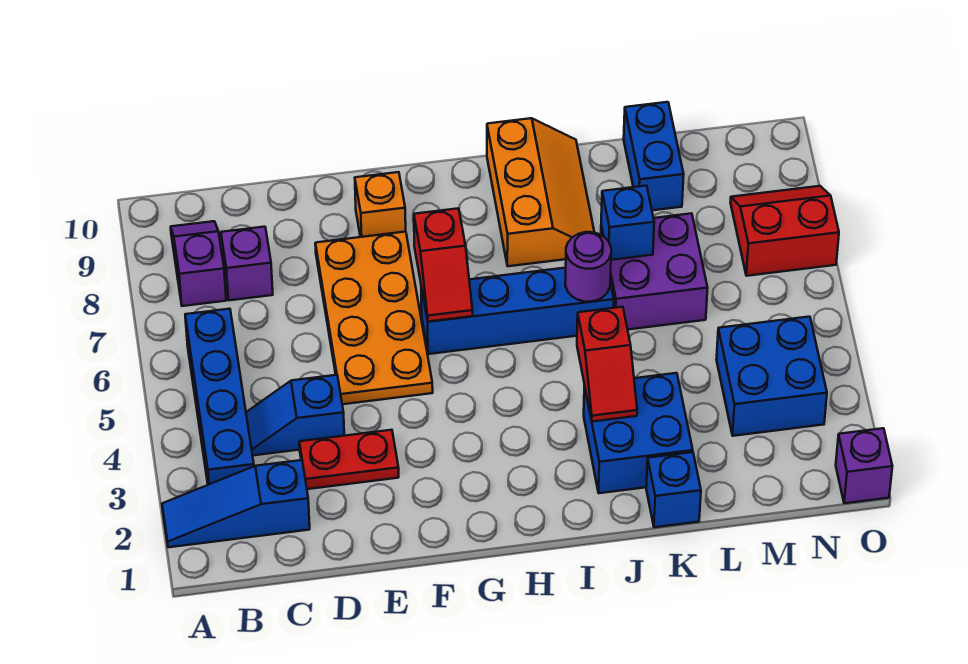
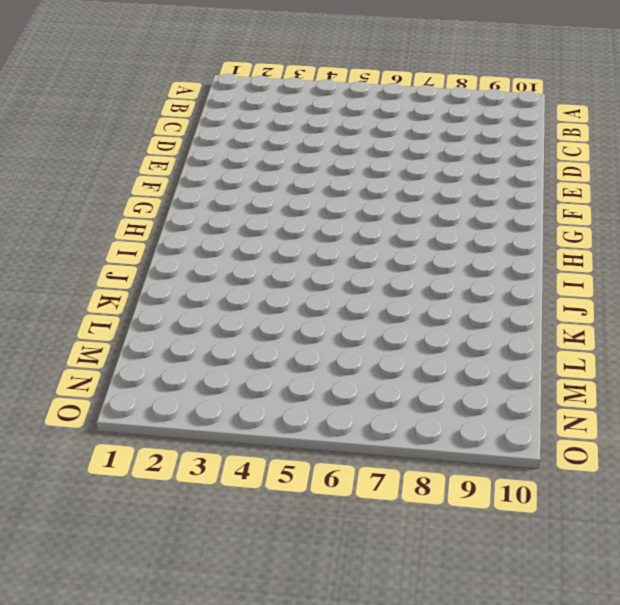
none -> blue slope A2:C2 level 1 top C
none -> blue brick B3:B6 level 1
none -> purple slope B8:B9 level 1 top 8

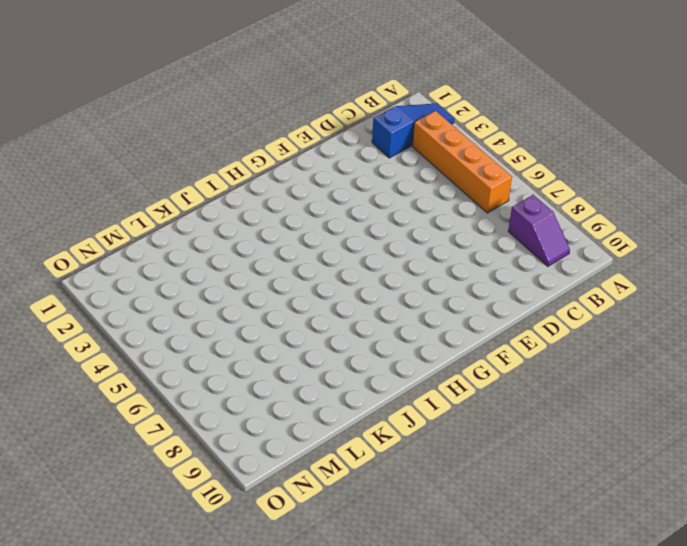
orange brick B3:B6 level 1 -> blue brick B3:B6 level 1
none -> blue slope C4:D4 level 1 top D
none -> purple brick C8 level 1
none -> red plate D3:E3 level 1

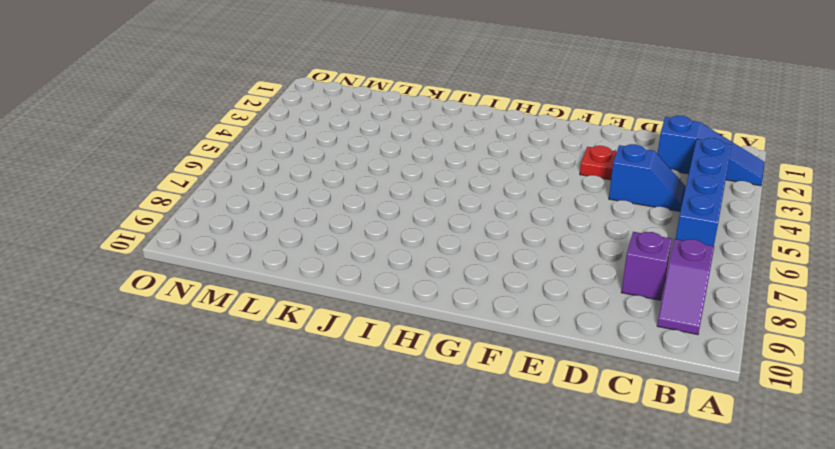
none -> orange plate E5:F8 level 1
none -> orange brick F9 level 1
none -> blue brick G6:J6 level 1

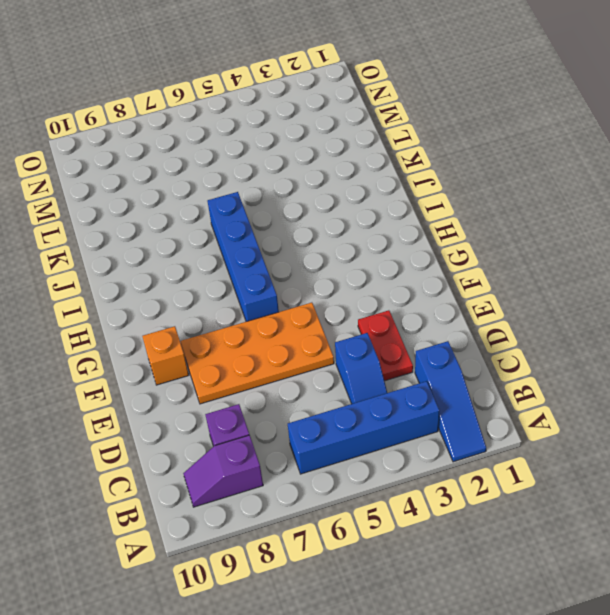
none -> orange slope I8:J10 level 1 top I
none -> blue brick J2:K3 level 1
none -> blue brick K1 level 1

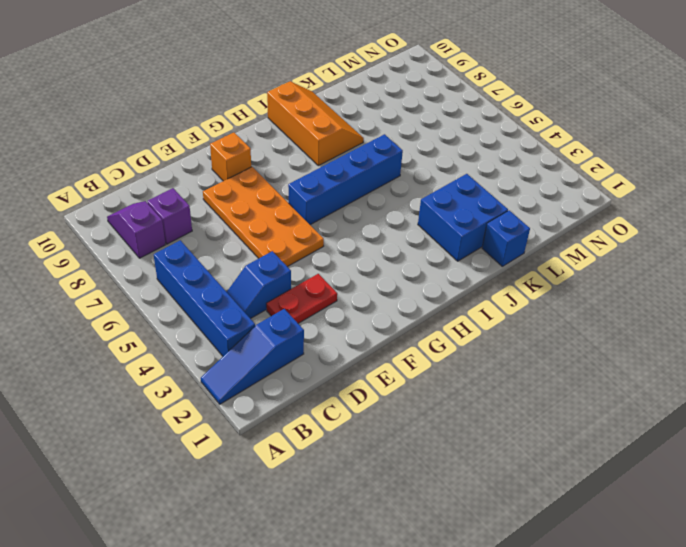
none -> purple brick K6:L7 level 1
none -> blue brick L9:L10 level 1
none -> blue brick M3:N4 level 1

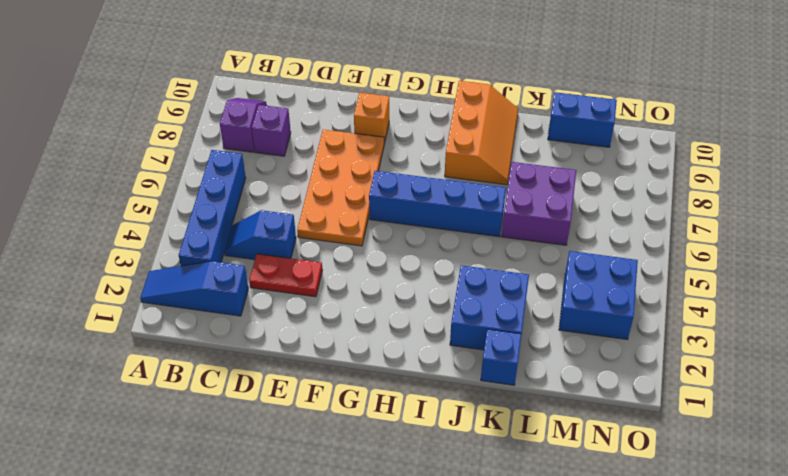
blue brick L10:M10 level 1 -> blue brick L9:L10 level 1
none -> red slope N7:O8 level 1 top 7
none -> purple brick O1 level 1
none -> red slope G6:G7 level 2 top 7

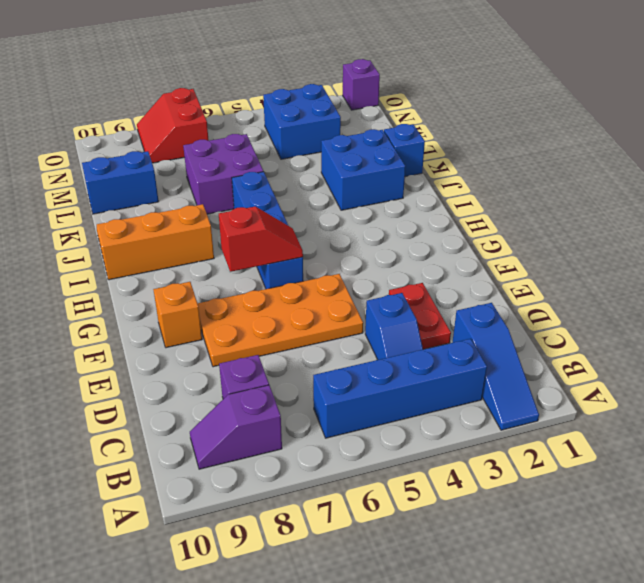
none -> red slope J3:J4 level 2 top 4
none -> purple round brick J6 level 2
none -> blue brick K7 level 2

